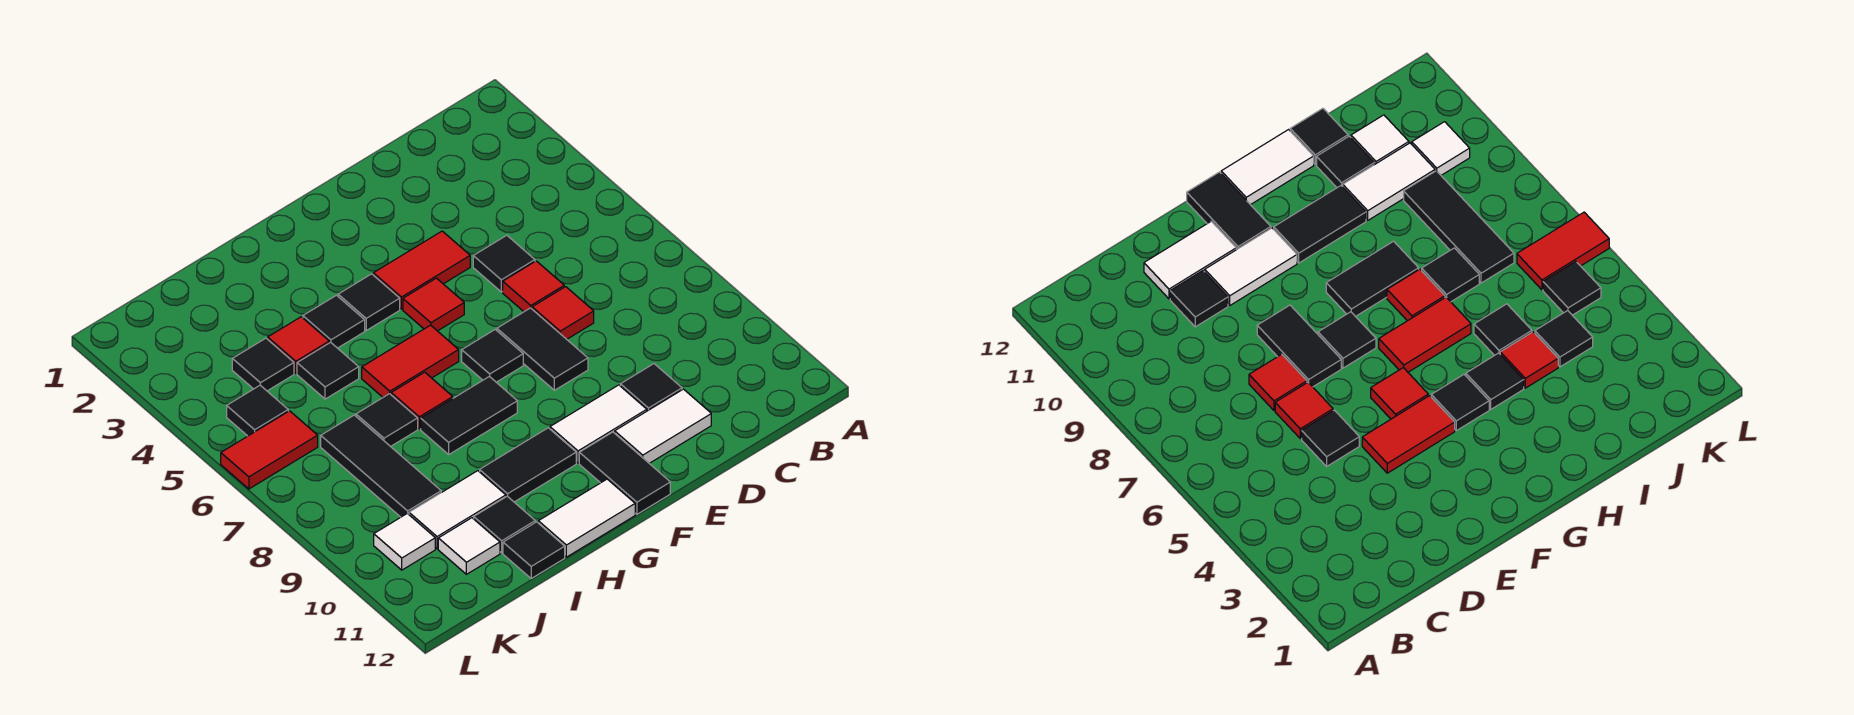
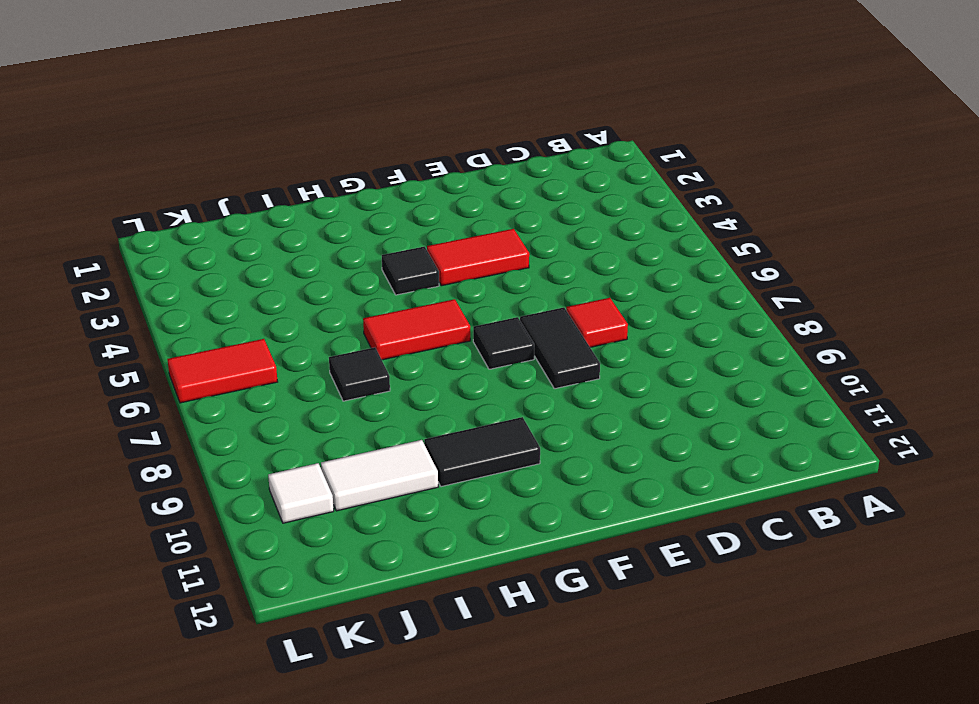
none -> black tile D5 level 1
none -> red tile D6 level 1
none -> black tile D10 level 1
none -> white tile D11:E11 level 1

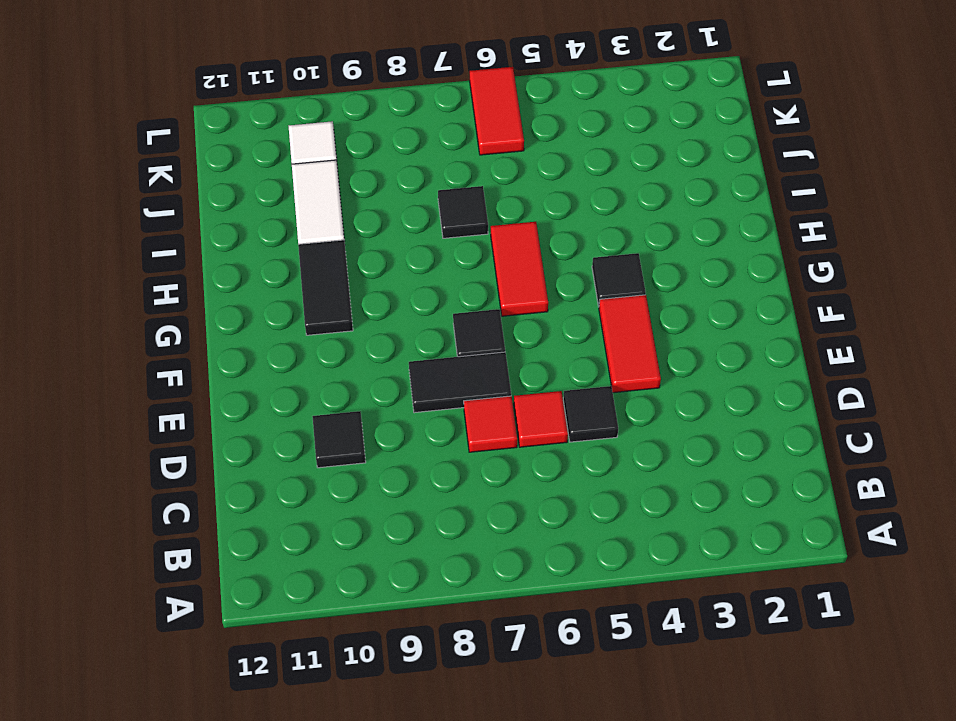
none -> white tile D11:E11 level 1
none -> white tile E10:F10 level 1
none -> red tile F5 level 1
none -> black tile F11:F12 level 1

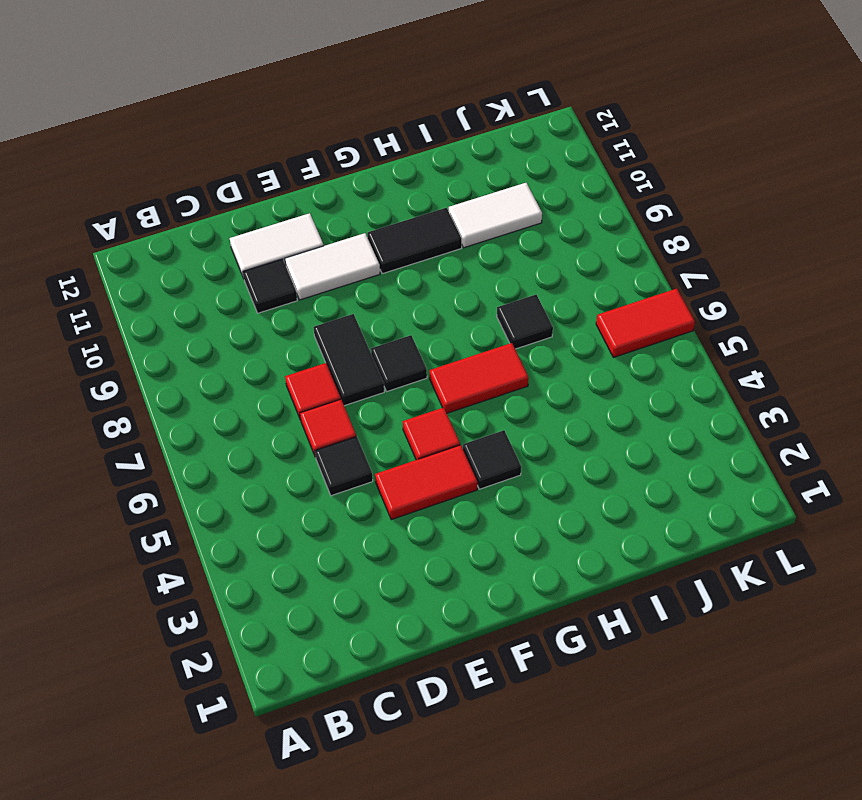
none -> black tile F11:F12 level 1
none -> black tile G8:H8 level 1
none -> white tile G12:H12 level 1
none -> black tile H4 level 1

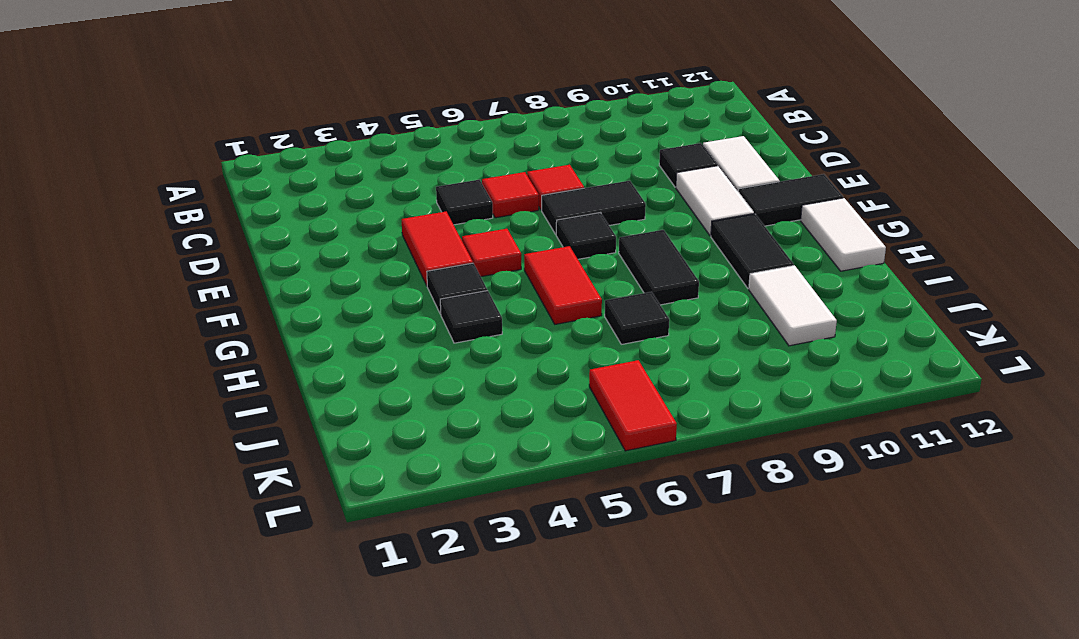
none -> red tile H7 level 1
none -> red tile I4 level 1
none -> black tile I5 level 1
none -> black tile I11 level 1

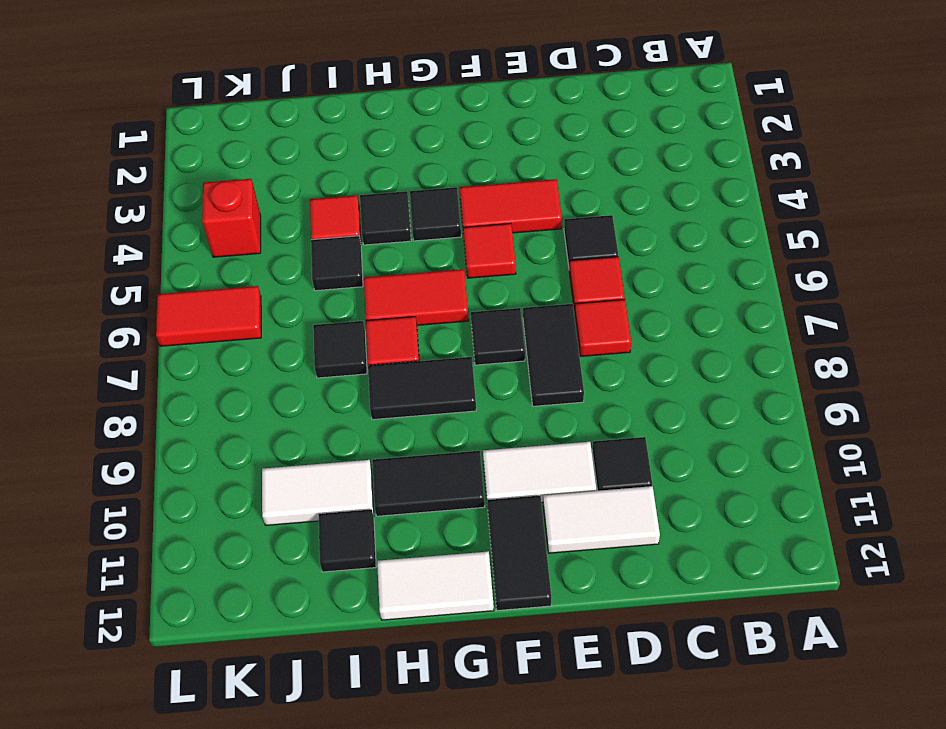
red brick K4 level 1 -> none
none -> black tile I12 level 1
none -> black tile J4 level 1
none -> black tile J7:J9 level 1
none -> white tile J11 level 1

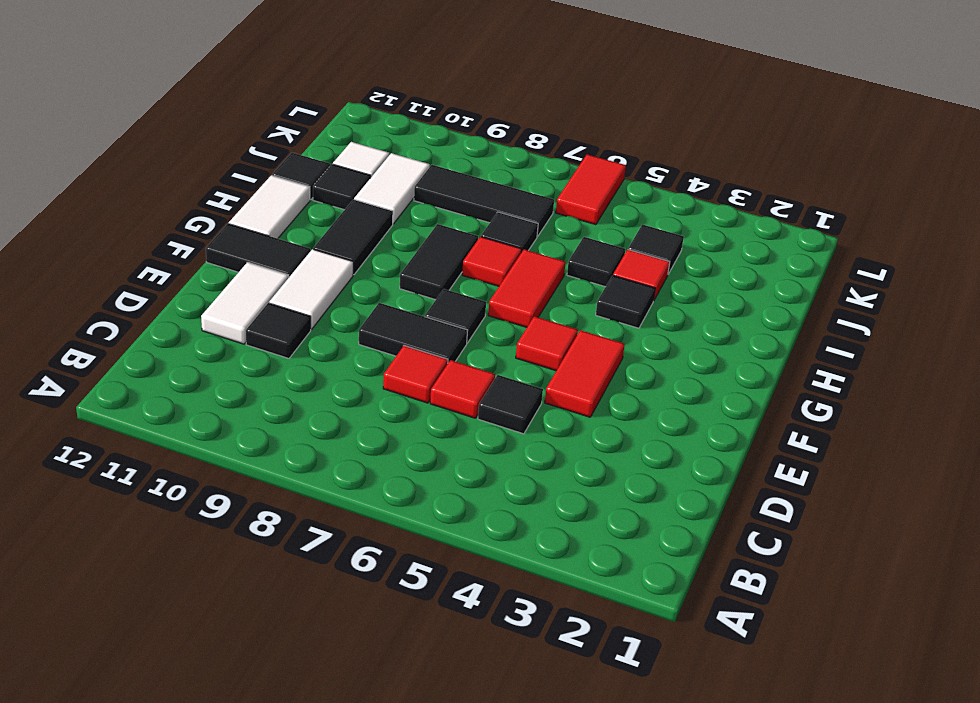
none -> black tile G4 level 1
none -> black tile K5 level 1
none -> white tile K10 level 1

